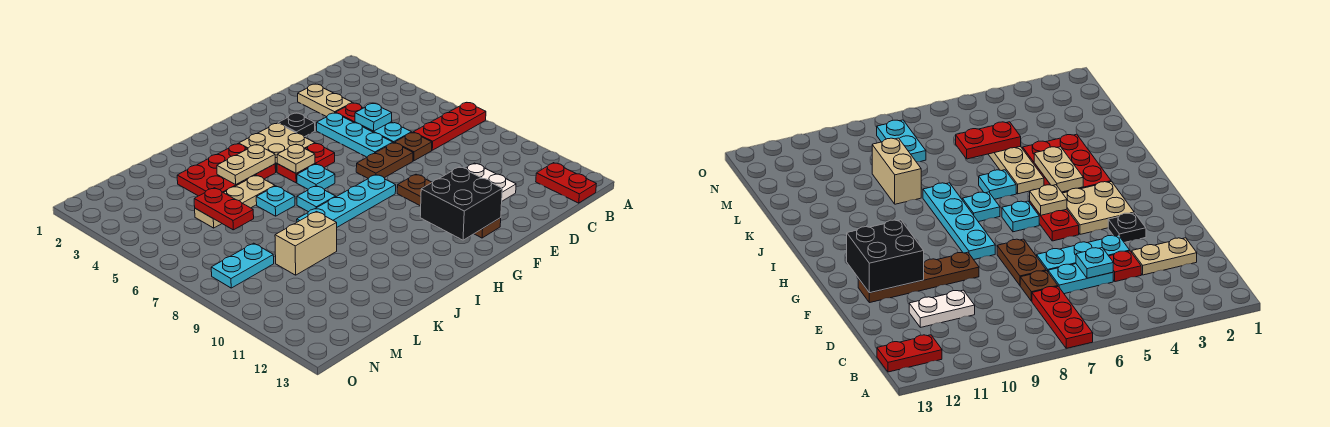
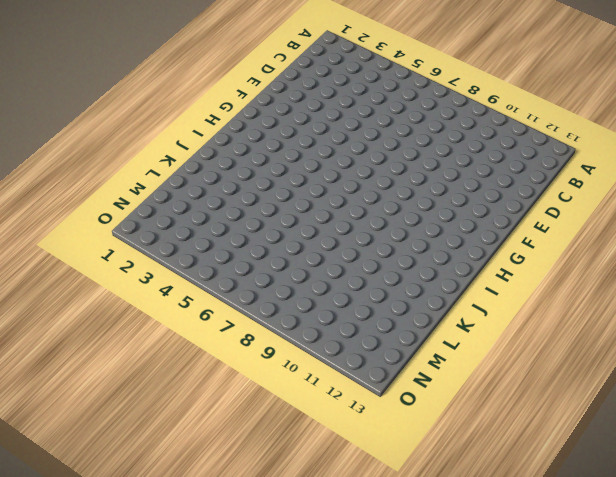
none -> red plate A7:C7 level 1
none -> red plate B12:B13 level 1
none -> tan plate D2:D3 level 1

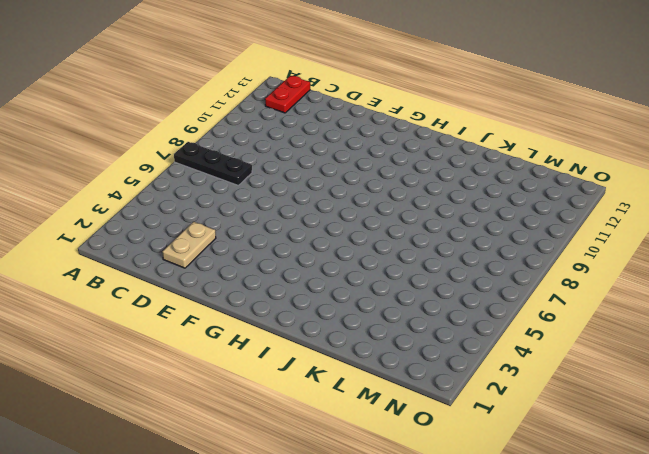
black plate A7:C7 level 1 -> red plate A7:C7 level 1
none -> red plate D4 level 1
none -> cyan plate D5:D6 level 1
none -> brown plate D7 level 1

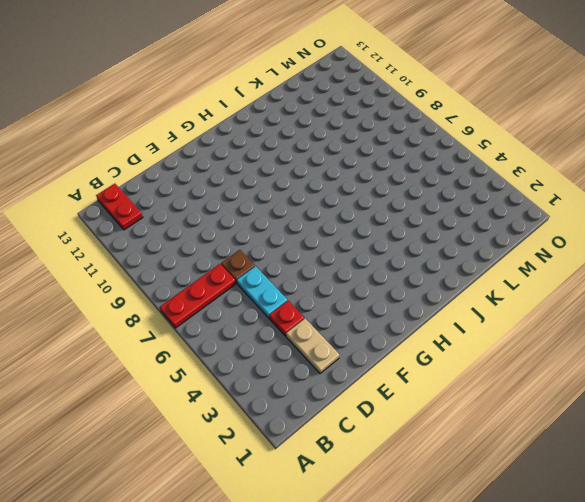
none -> white plate D10:D11 level 1
none -> cyan plate E4:E6 level 1
none -> brown plate E7:F7 level 1

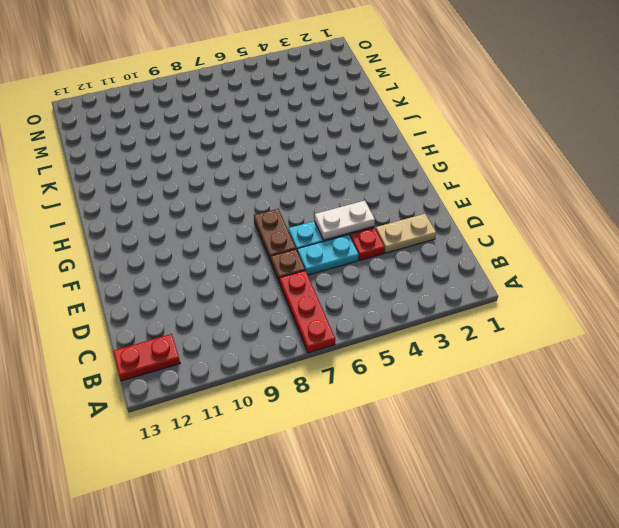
white plate E4:E5 level 2 -> white plate D10:D11 level 1
none -> black plate F3 level 1
none -> brown plate F9:F12 level 1
none -> tan plate G3:H4 level 1

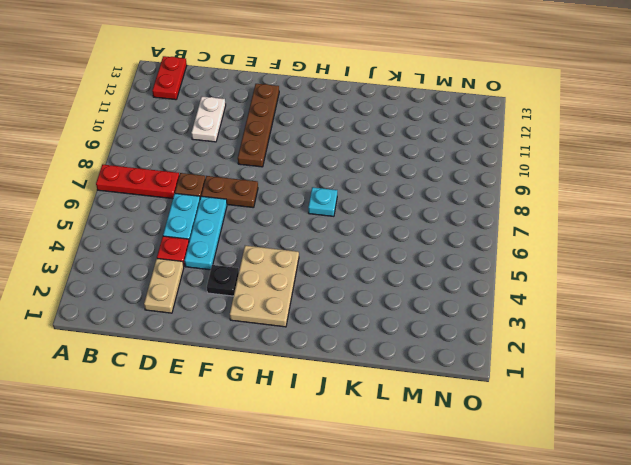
tan plate G2:H4 level 1 -> tan plate G3:H4 level 1
none -> red plate G5:H5 level 1
none -> cyan plate G8:J8 level 1
none -> cyan plate H6 level 1

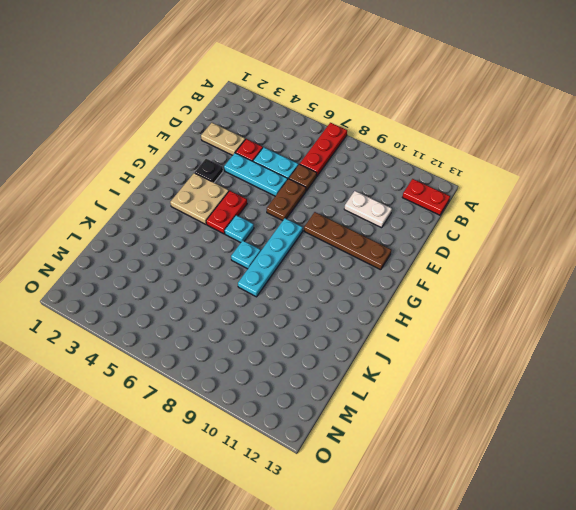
none -> red plate I3:K4 level 1
none -> tan plate J5:L5 level 1
none -> cyan plate J6 level 1

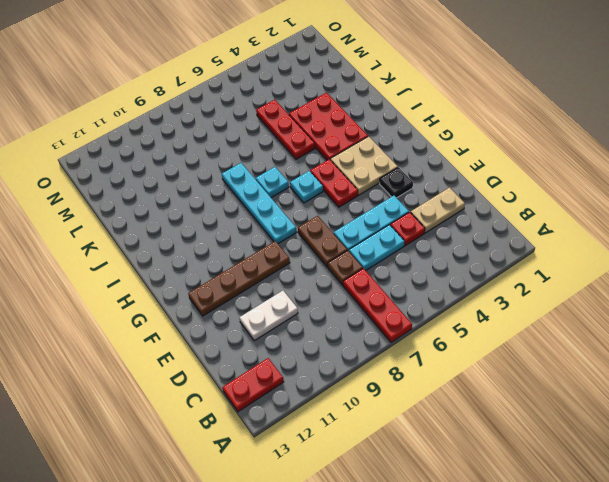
red plate J5:L5 level 1 -> tan plate J5:L5 level 1
none -> cyan plate J6 level 1
none -> tan brick K9:L9 level 1
none -> cyan plate M8:N8 level 1

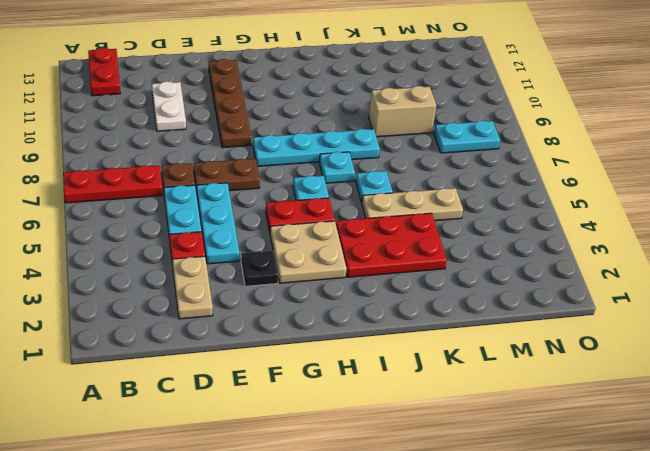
none -> cyan plate D5 level 2
none -> black brick F11:G12 level 2
none -> tan plate H5 level 2

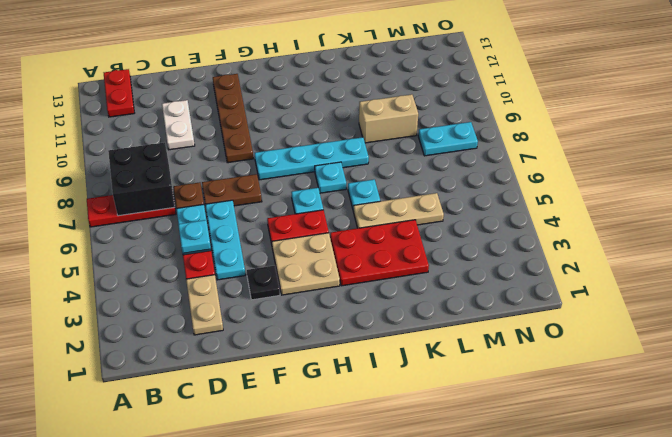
black brick B7:C8 level 2 -> black brick F11:G12 level 2
none -> tan plate H5 level 2
none -> tan plate I4:J4 level 2
none -> red plate L5:L6 level 2

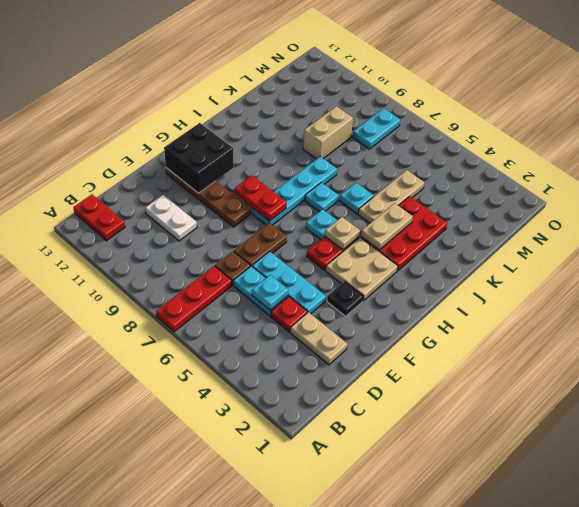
red plate G8:G9 level 2 -> red plate L5:L6 level 2

